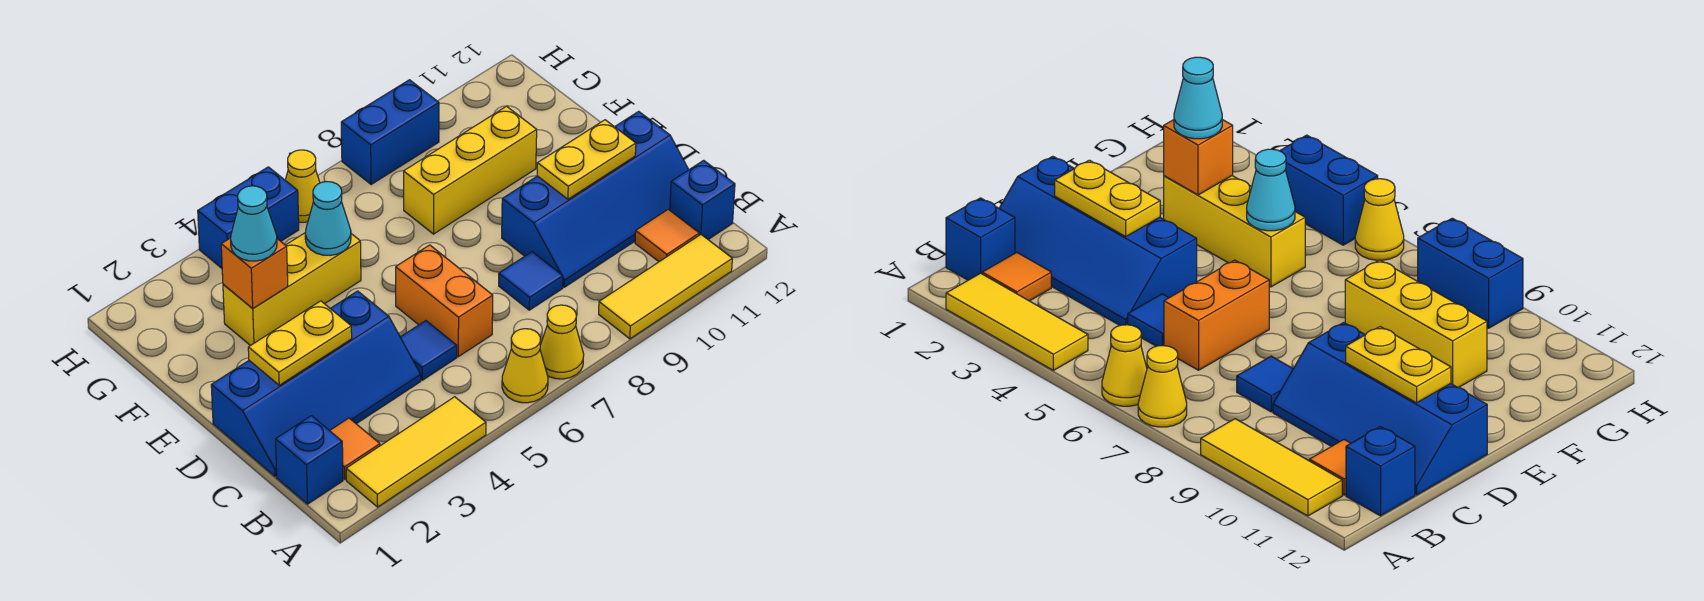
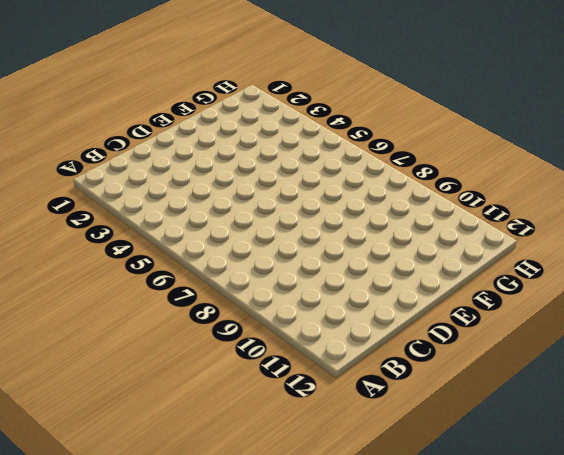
none -> yellow tile A2:A4 level 1
none -> yellow cone A6 level 1
none -> yellow cone A7 level 1

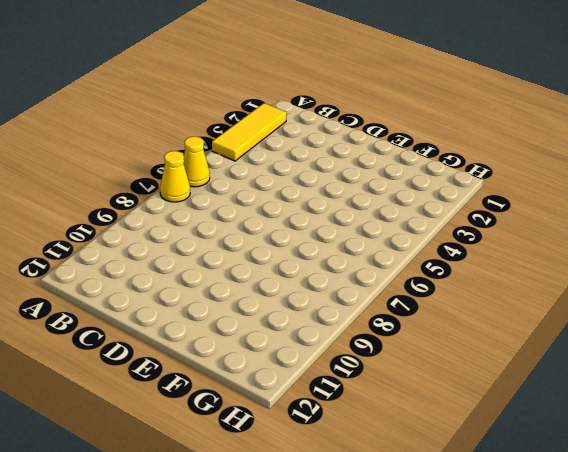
none -> yellow tile A9:A11 level 1
none -> blue brick B1 level 1
none -> orange tile B2 level 1

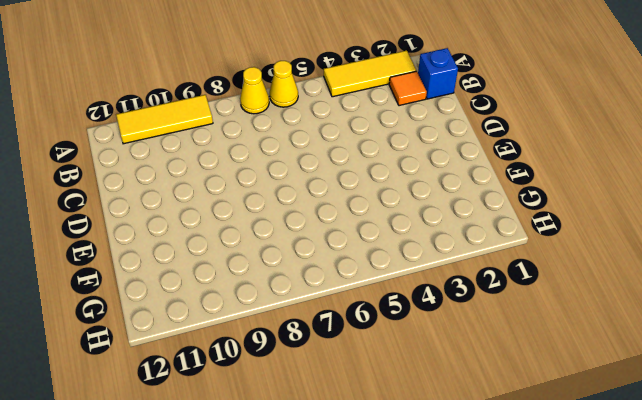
none -> orange tile B11 level 1
none -> blue brick B12 level 1
none -> blue slope C1:D4 level 1 top D

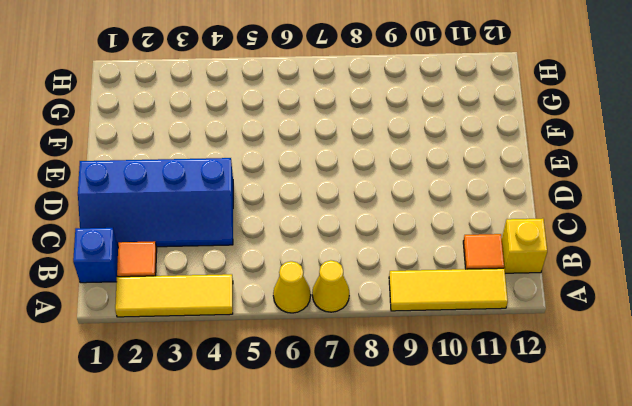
yellow brick B12 level 1 -> blue brick B12 level 1
none -> blue tile C5 level 1
none -> orange brick C6:D6 level 1
none -> blue tile C8 level 1

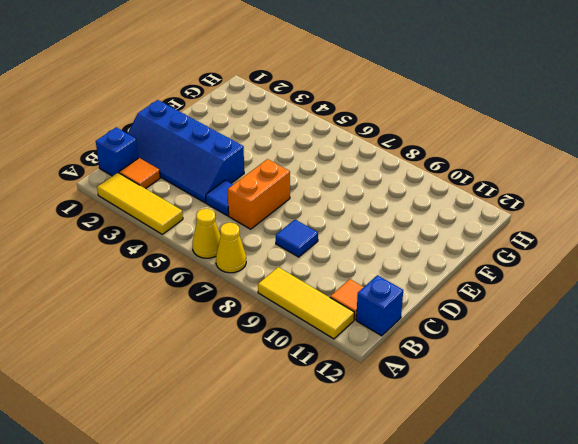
none -> blue slope C9:D12 level 1 top D
none -> yellow brick F3:F5 level 1
none -> yellow brick F8:F10 level 1

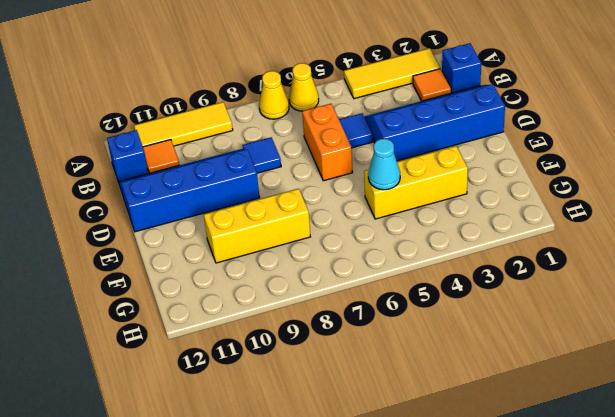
none -> blue brick H4:H5 level 1
none -> yellow cone H6 level 1
none -> blue brick H8:H9 level 1

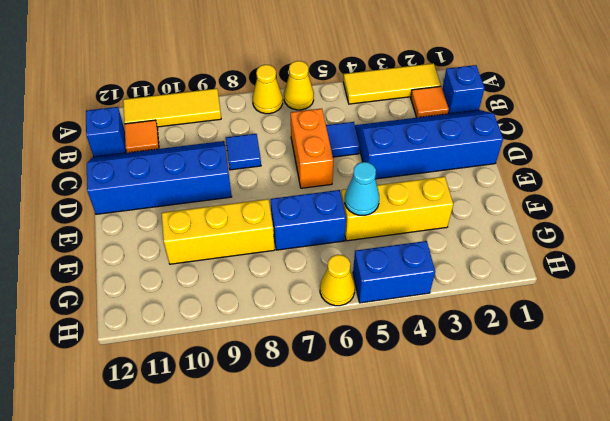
blue brick F6:F7 level 1 -> blue brick H8:H9 level 1
none -> yellow plate D2:D3 level 2
none -> yellow plate D10:D11 level 2
none -> orange brick F3 level 2

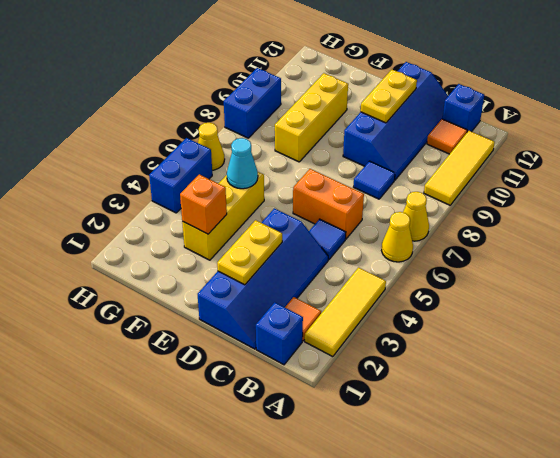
none -> cyan cone F3 level 3

